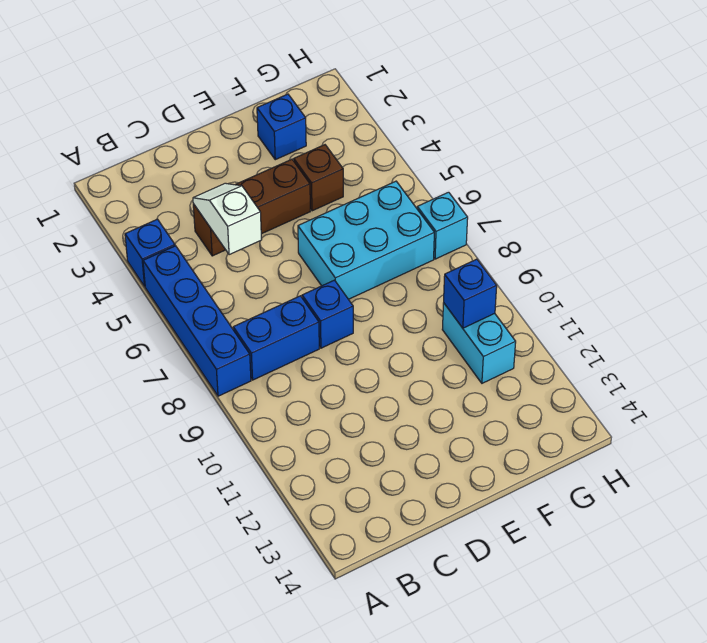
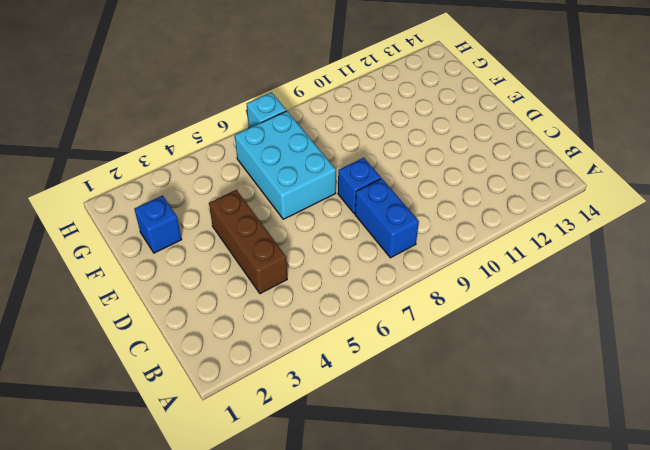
none -> blue brick A4 level 1
none -> blue brick A5:A8 level 1
none -> brown brick F4 level 1

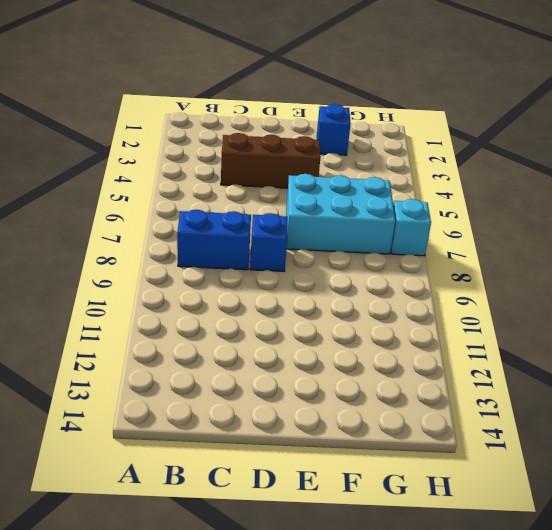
none -> blue brick A4 level 1
none -> blue brick A5:A8 level 1
none -> brown brick F4 level 1

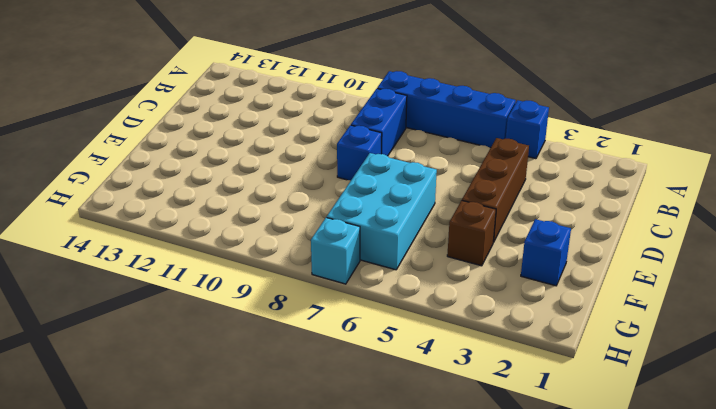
none -> cyan brick G10:G11 level 1
none -> white slope C4:C5 level 2 top 5
none -> blue brick G10 level 2

